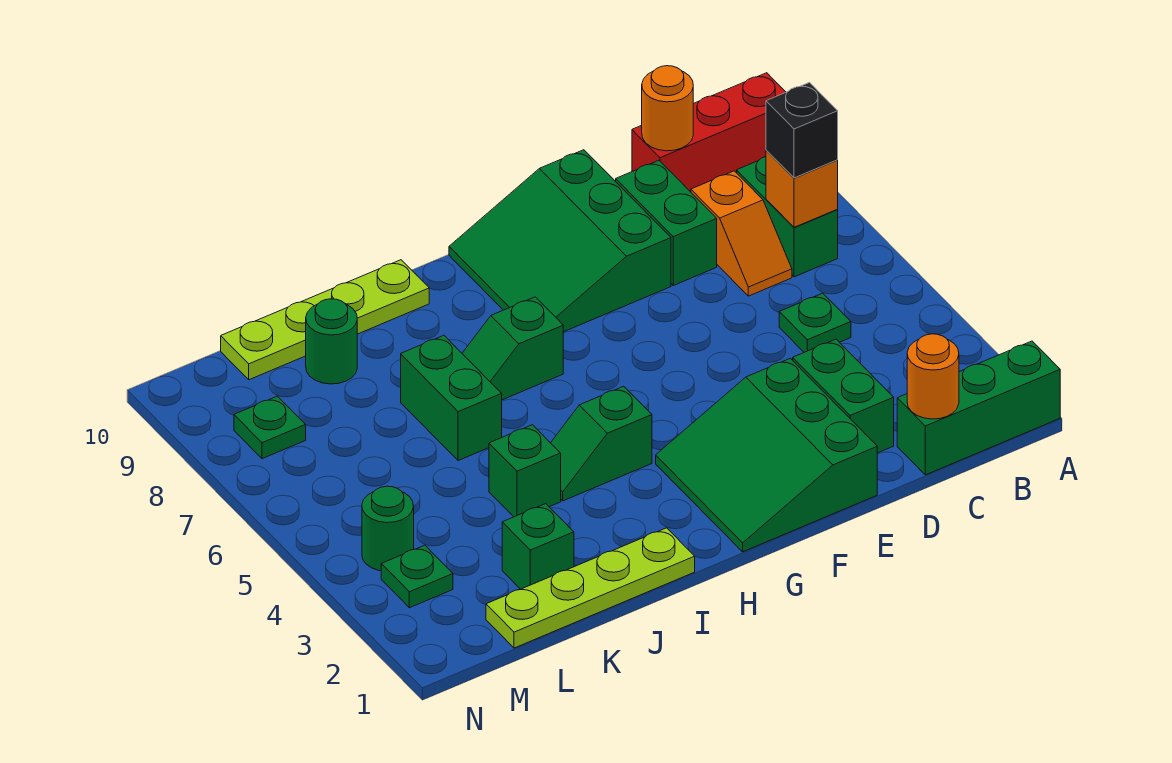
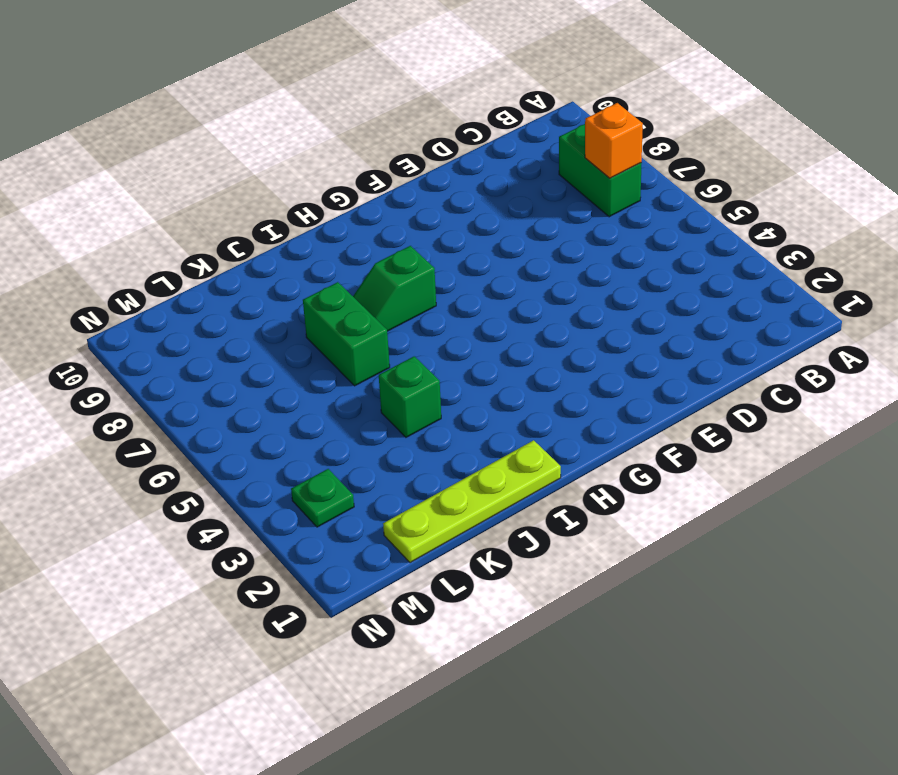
none -> green brick A1:C1 level 1
none -> red brick A10:C10 level 1
none -> green plate C5 level 1

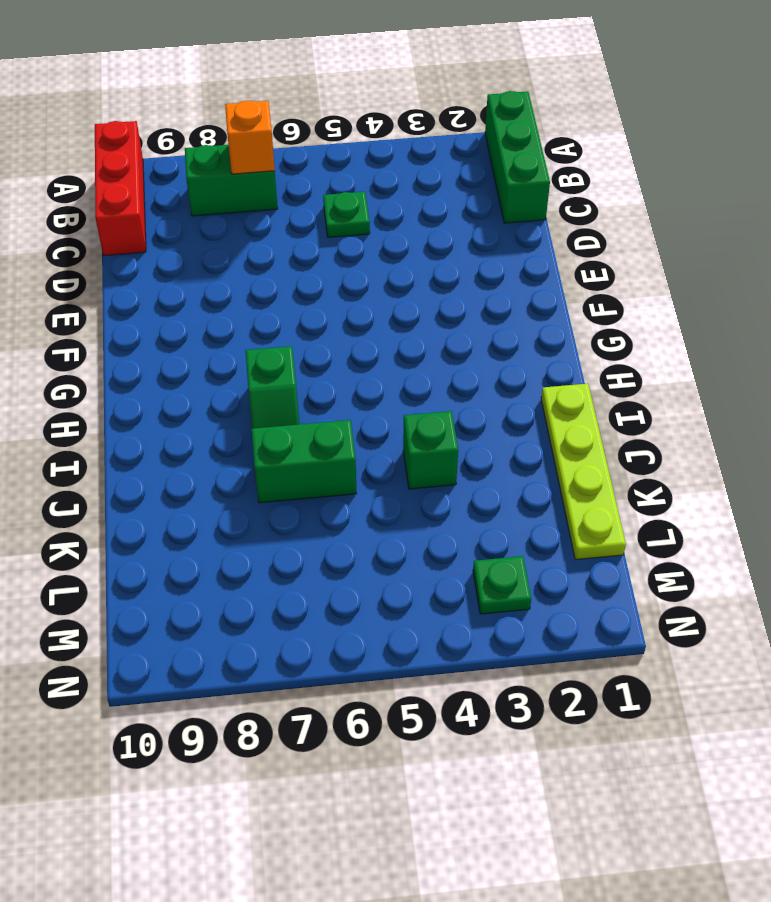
none -> orange slope C7:C8 level 1 top 8
none -> green brick D2:D3 level 1
none -> green brick D8:D9 level 1

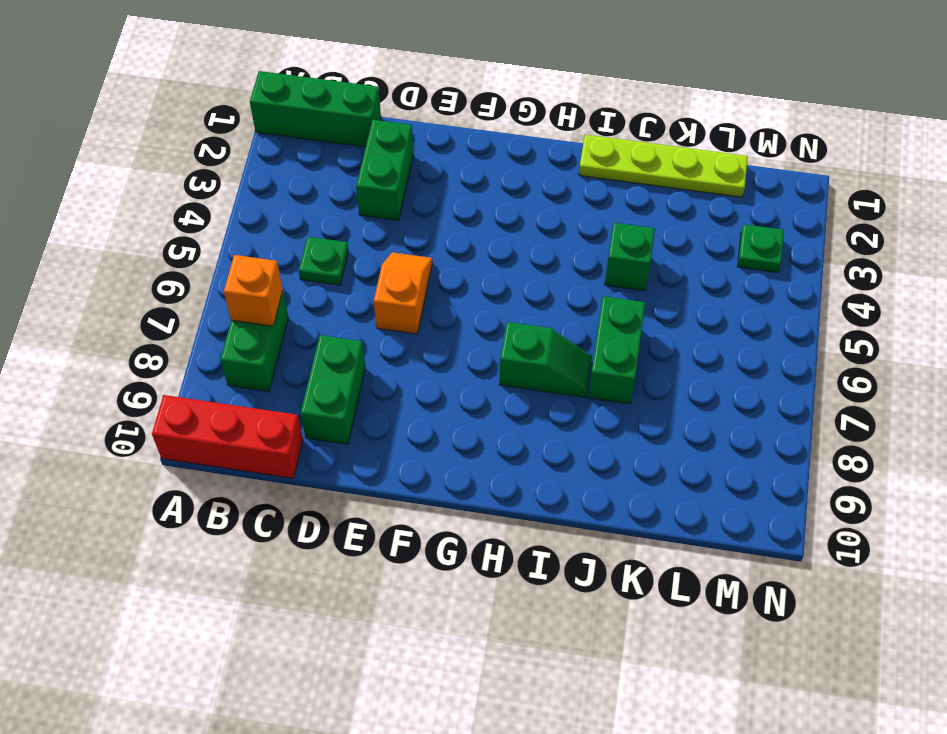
orange slope E5:E6 level 1 top 6 -> orange slope C7:C8 level 1 top 8
none -> green slope E1:G3 level 1 top E
none -> green slope E8:G10 level 1 top E
none -> green slope H4:I4 level 1 top H

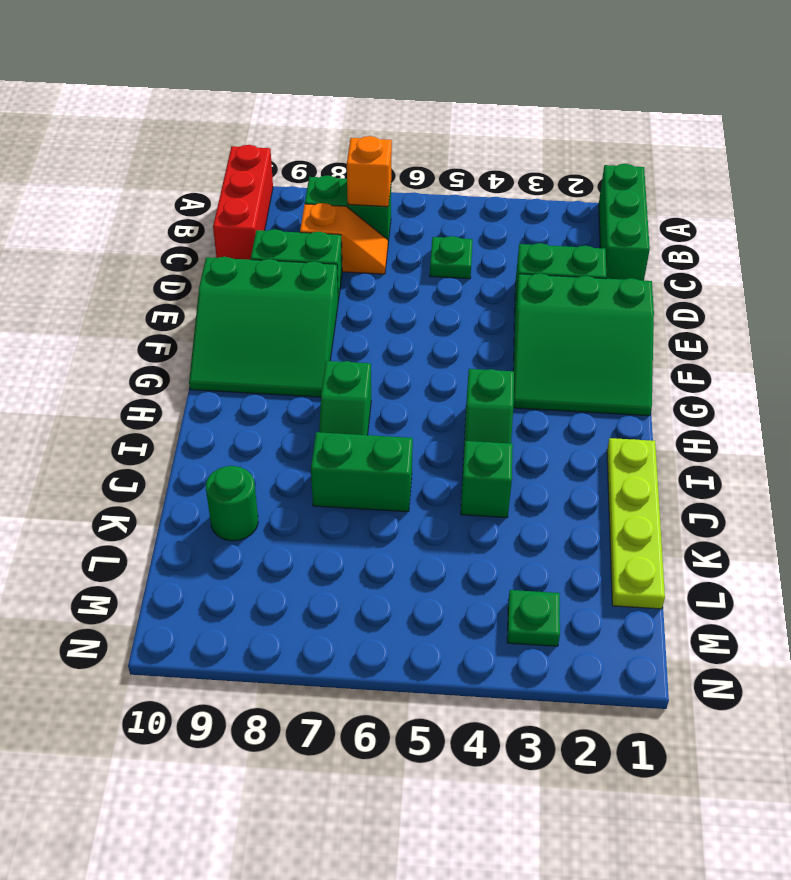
none -> lime plate I10:L10 level 1
none -> green brick K2 level 1
none -> green round brick M4 level 1

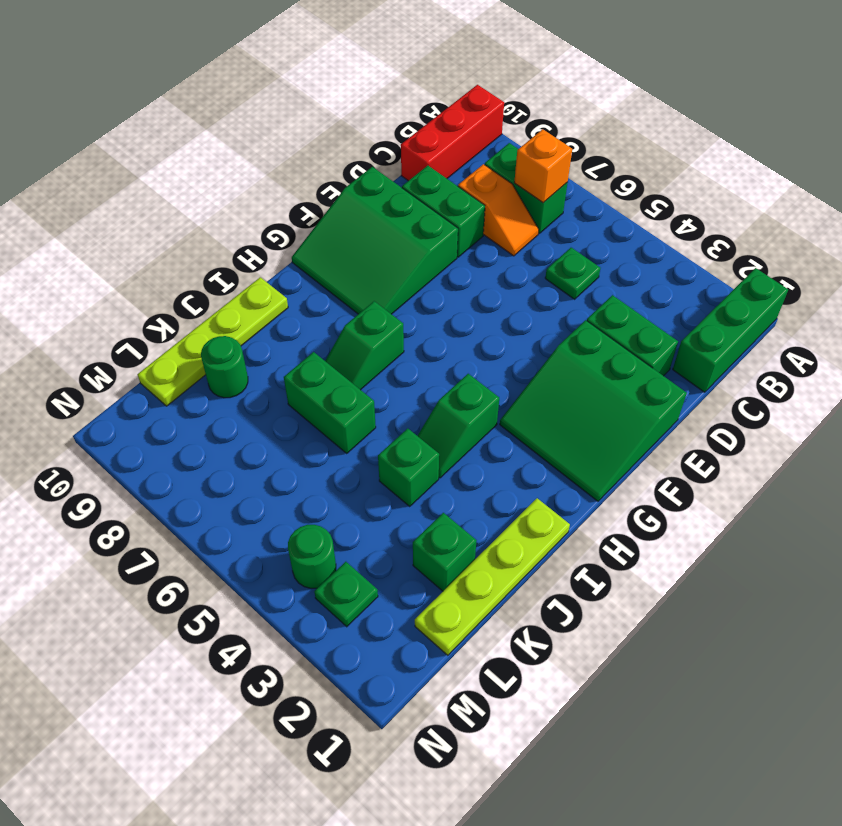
none -> green plate M8 level 1
none -> orange round brick C1 level 2
none -> orange round brick C10 level 2

